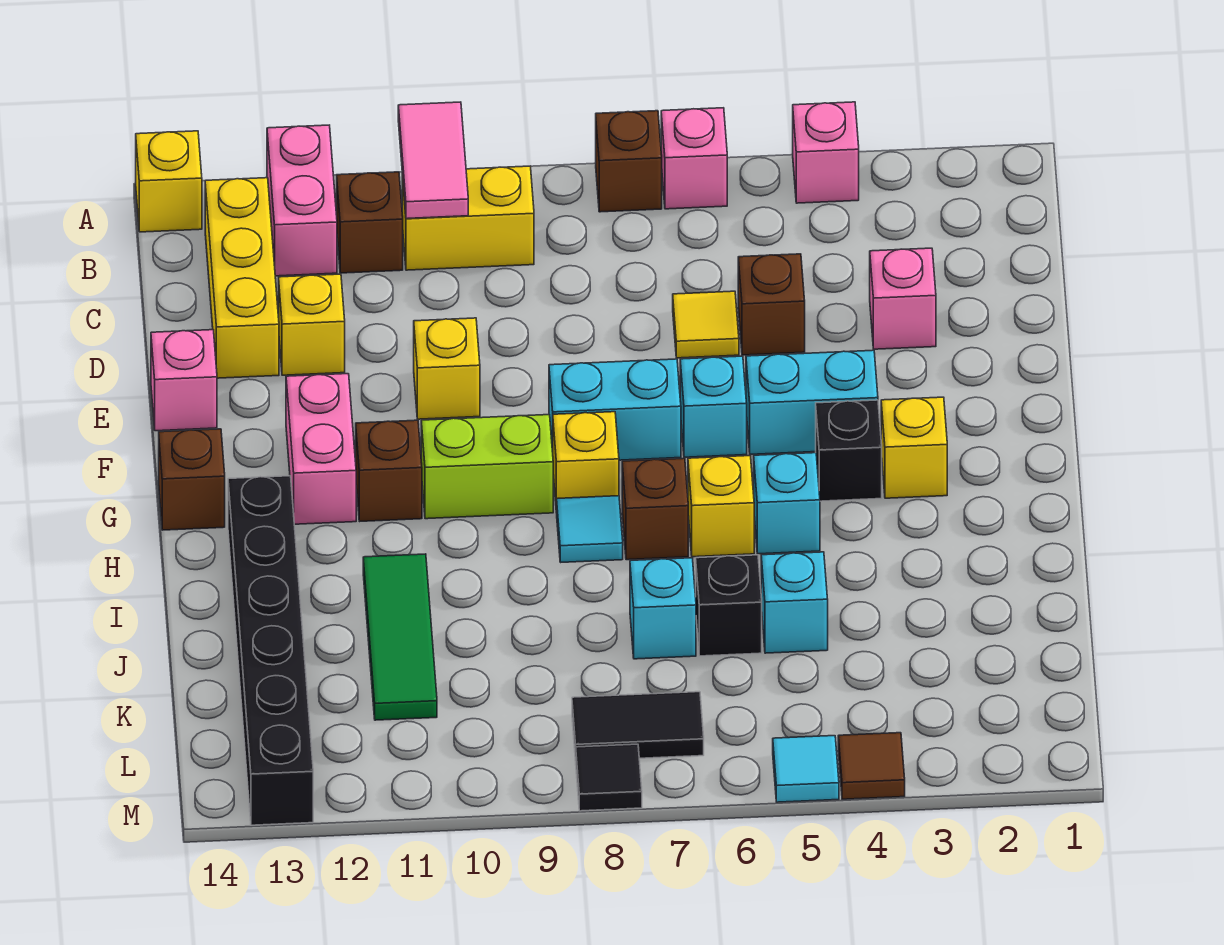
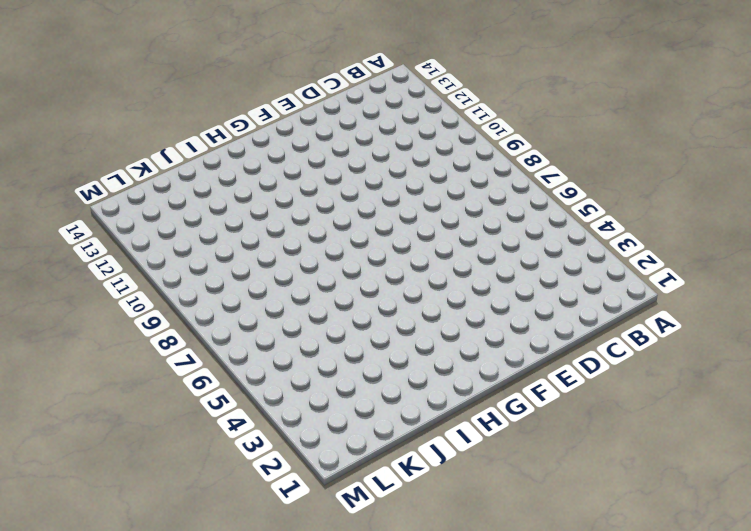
none -> pink brick A4 level 1
none -> pink brick A6 level 1
none -> brown brick A7 level 1
none -> pink brick A12:B12 level 1

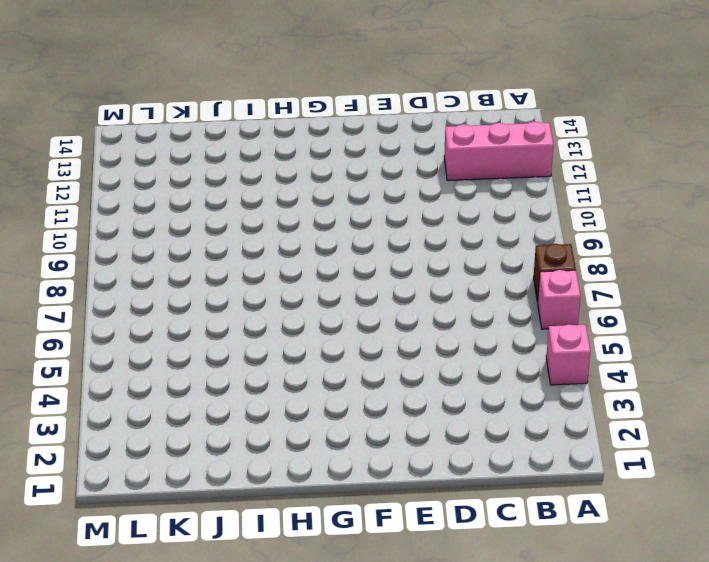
pink brick A12:C12 level 1 -> pink brick A12:B12 level 1
none -> yellow brick A14 level 1
none -> yellow brick B9:B10 level 1
none -> brown brick B11 level 1
none -> yellow brick B13:D13 level 1

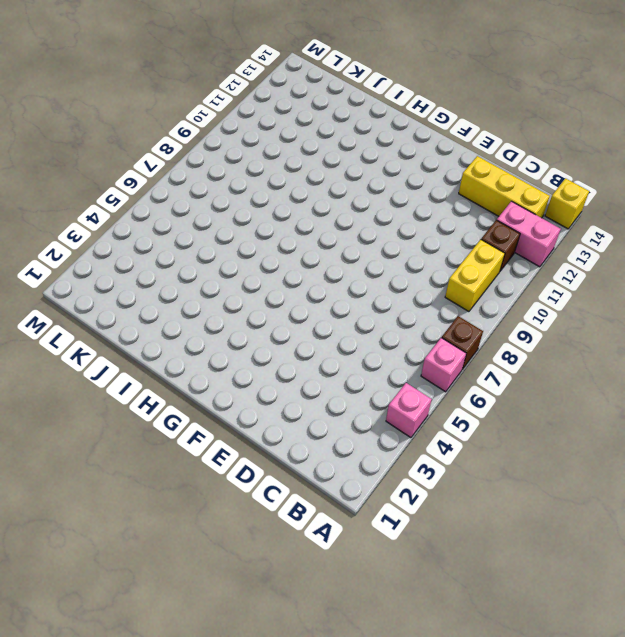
none -> pink brick D3 level 1
none -> brown brick D5 level 1
none -> yellow tile D6 level 1
none -> yellow brick D12 level 1

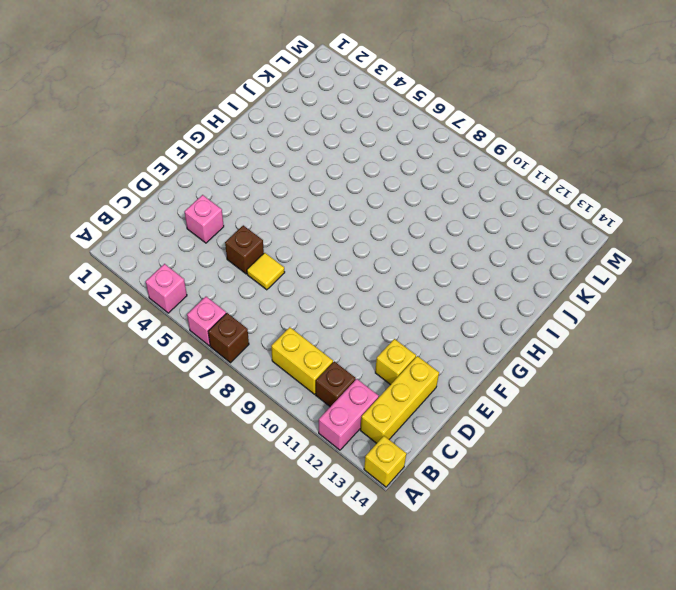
none -> yellow brick E10 level 1
none -> pink brick E14 level 1
none -> cyan brick F4:F5 level 1
none -> cyan brick F6 level 1

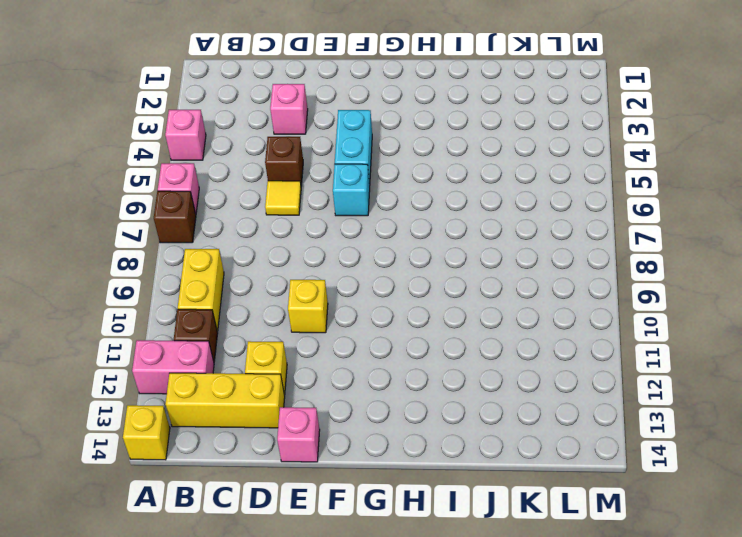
none -> cyan brick F7:F8 level 1
none -> pink brick F12:G12 level 1
none -> yellow brick G3 level 1
none -> black brick G4 level 1

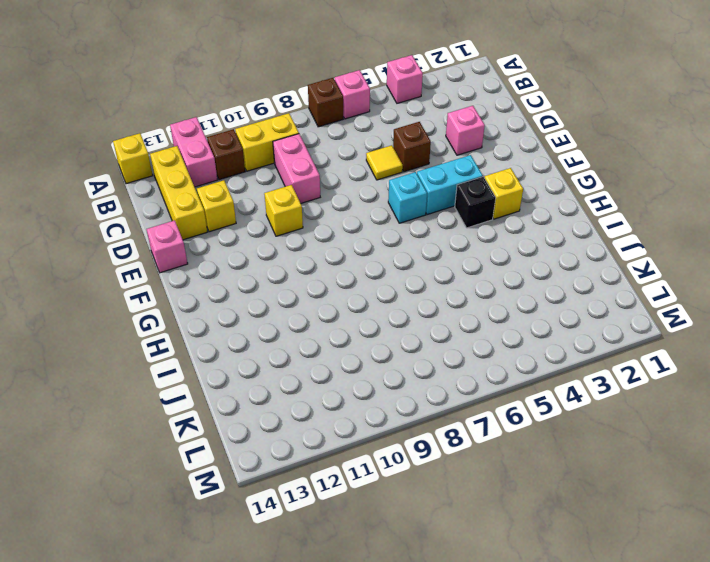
pink brick C9:D9 level 1 -> pink brick F12:G12 level 1
none -> cyan brick F7:F8 level 1
none -> yellow brick G8 level 1
none -> lime brick G9:G10 level 1
none -> brown brick G11 level 1

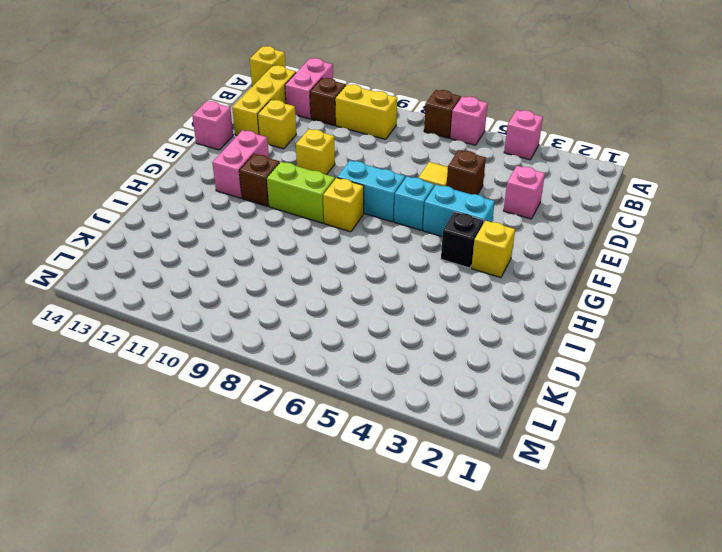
none -> brown brick G14 level 1
none -> cyan brick H5 level 1
none -> yellow brick H6 level 1
none -> brown brick H7 level 1

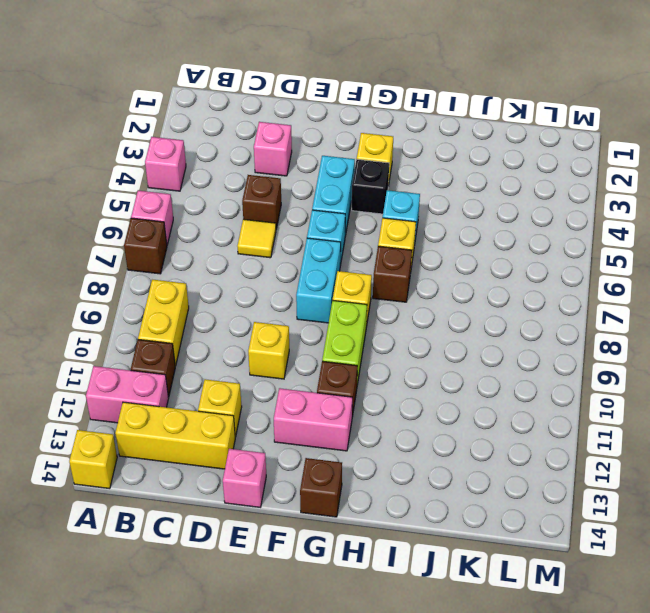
none -> cyan tile H8 level 1
none -> black brick H13:M13 level 1
none -> green tile I11:K11 level 1
none -> cyan brick J5 level 1

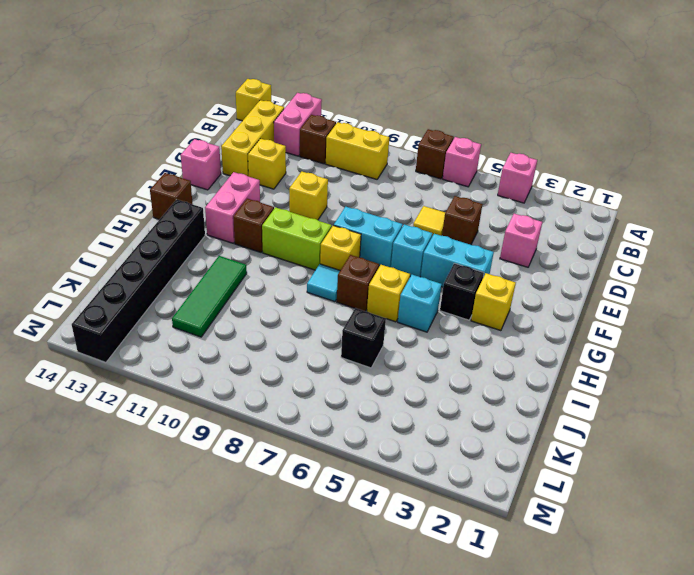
none -> cyan brick J5 level 1
none -> cyan brick J7 level 1
none -> black tile L7:L8 level 1
none -> brown tile M4 level 1

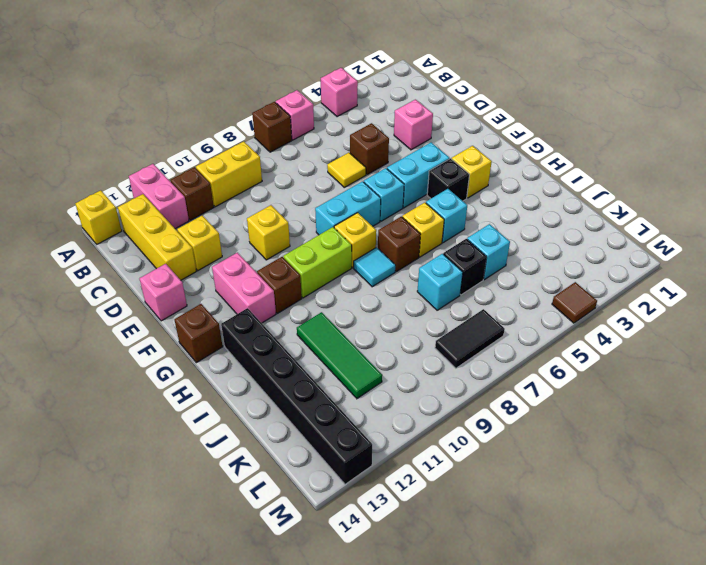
none -> cyan tile M5 level 1
none -> black tile M8 level 1
none -> pink tile A10:B10 level 2

